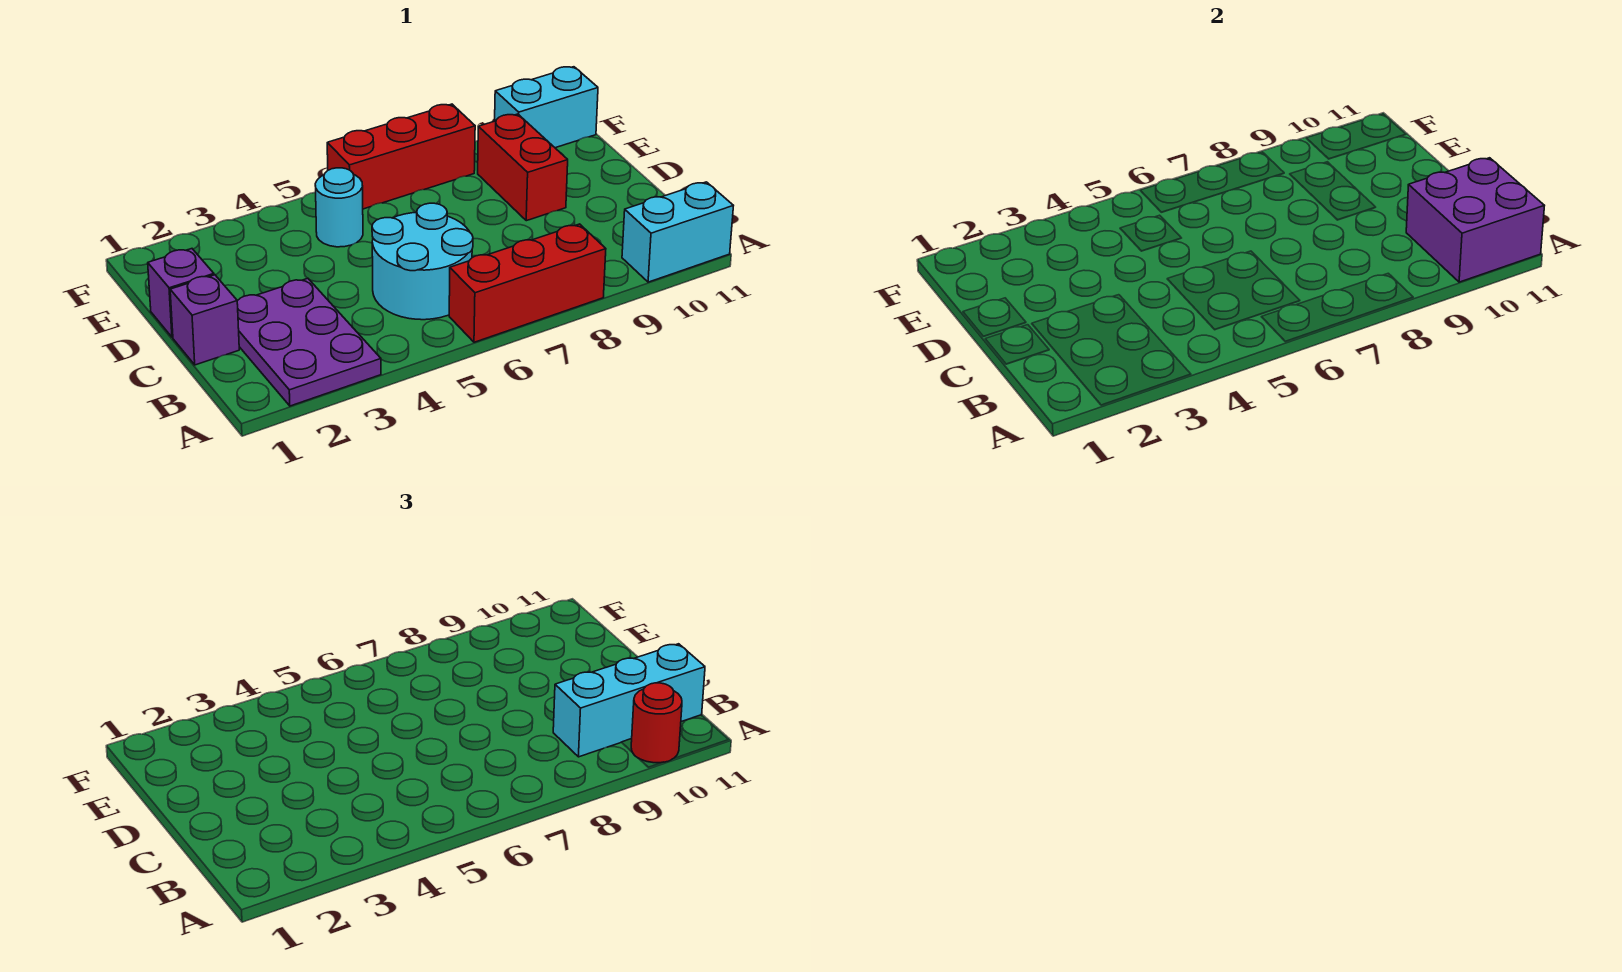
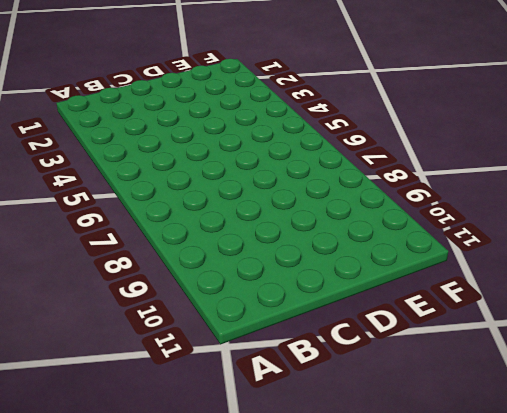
none -> purple plate A2:C3 level 1
none -> red brick A6:A8 level 1
none -> cyan brick A10:A11 level 1

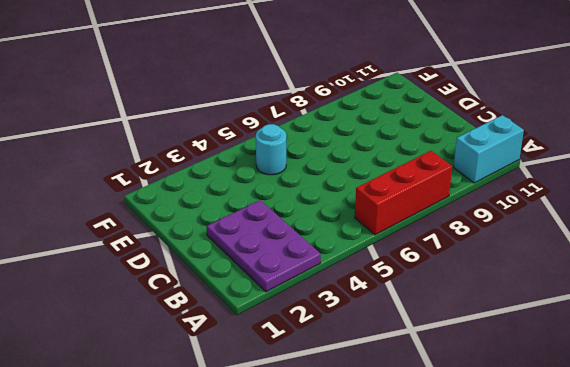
none -> cyan round brick B5:C6 level 1
none -> purple brick C1 level 1
none -> purple brick D1 level 1

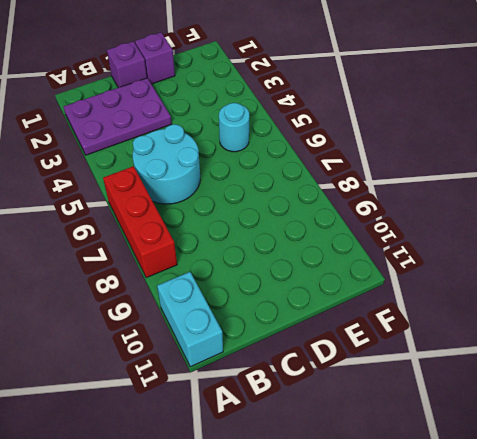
none -> red brick D9:E9 level 1
none -> red brick F6:F8 level 1
none -> cyan brick F10:F11 level 1

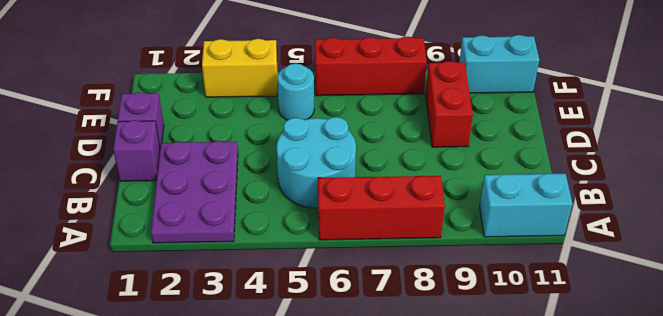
yellow brick F3:F4 level 1 -> none
none -> purple brick A10:B11 level 2
none -> red round brick A10 level 3
none -> cyan brick B9:B11 level 3

